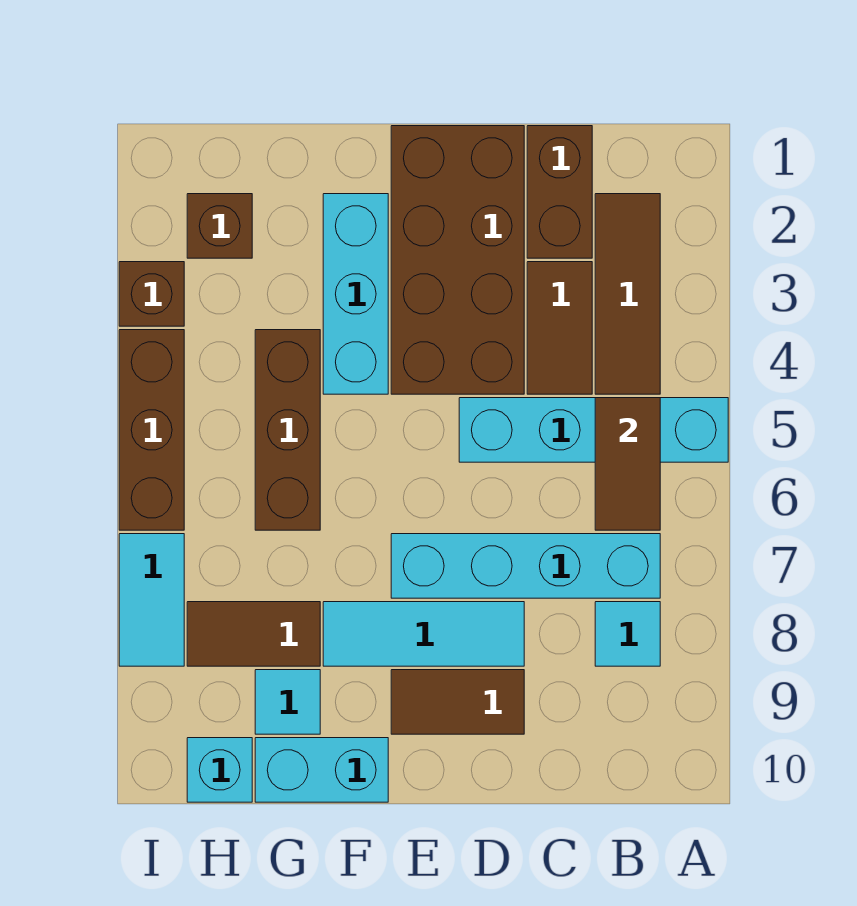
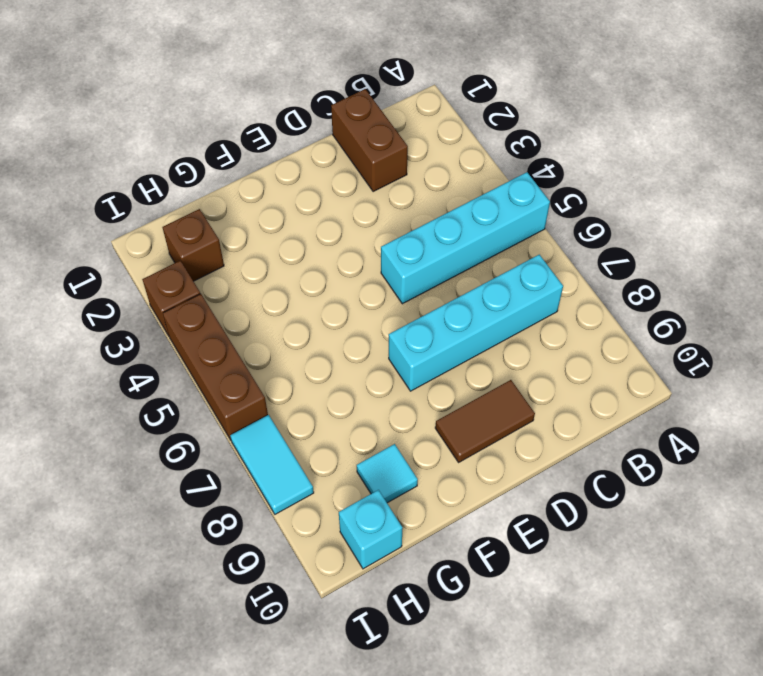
none -> brown tile B2:B4 level 1
none -> cyan tile B8 level 1
none -> brown tile C3:C4 level 1

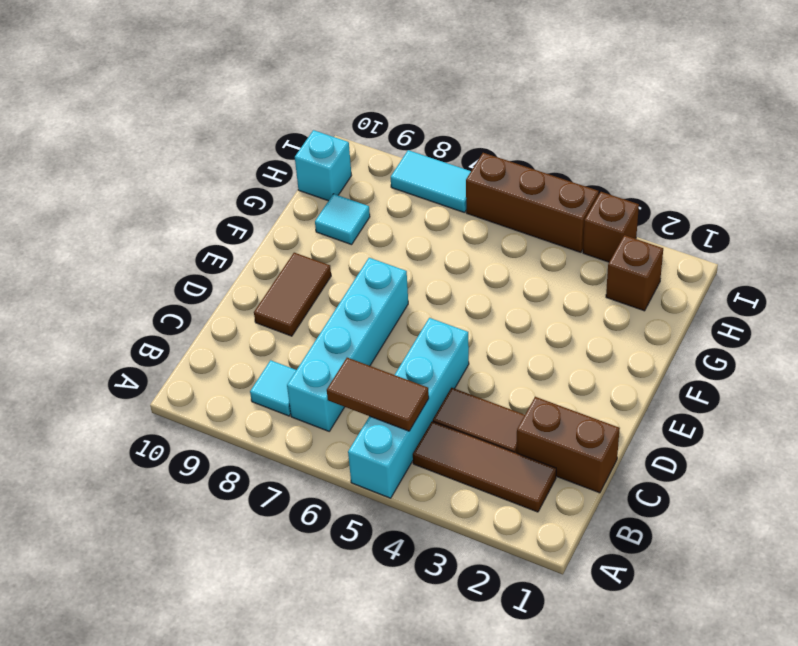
none -> brown brick D1:E4 level 1
none -> cyan tile D8:F8 level 1
none -> cyan brick F2:F4 level 1

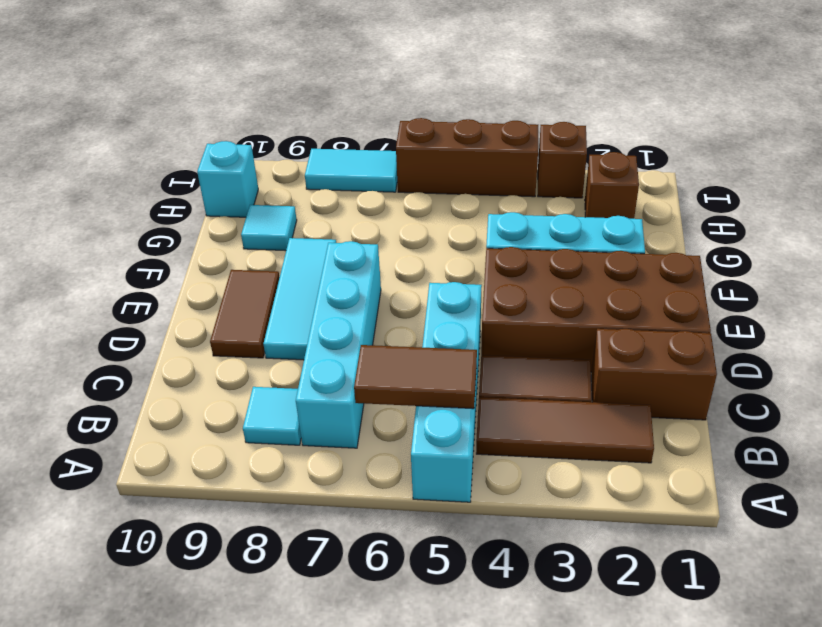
none -> cyan brick F10:G10 level 1
none -> brown brick G4:G6 level 1
none -> brown tile G8:H8 level 1

